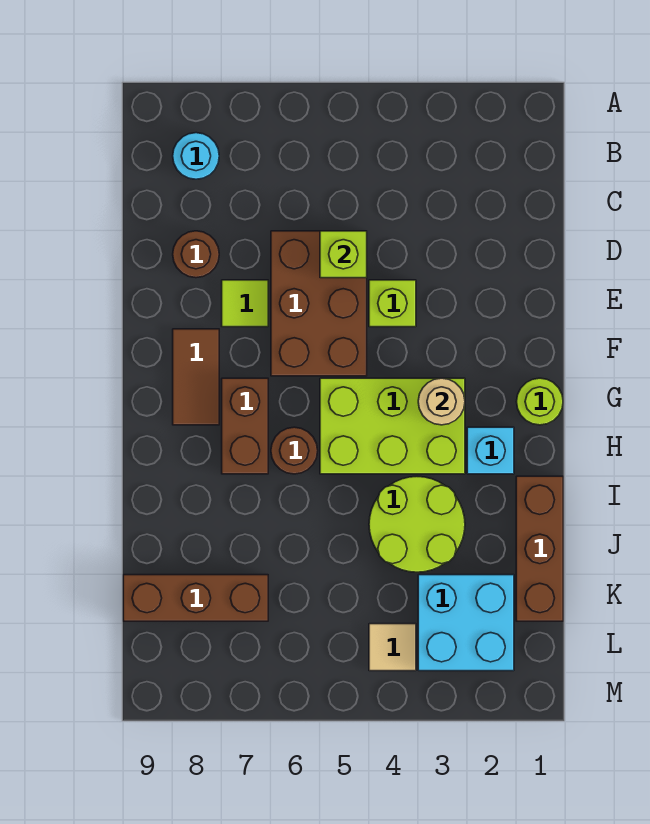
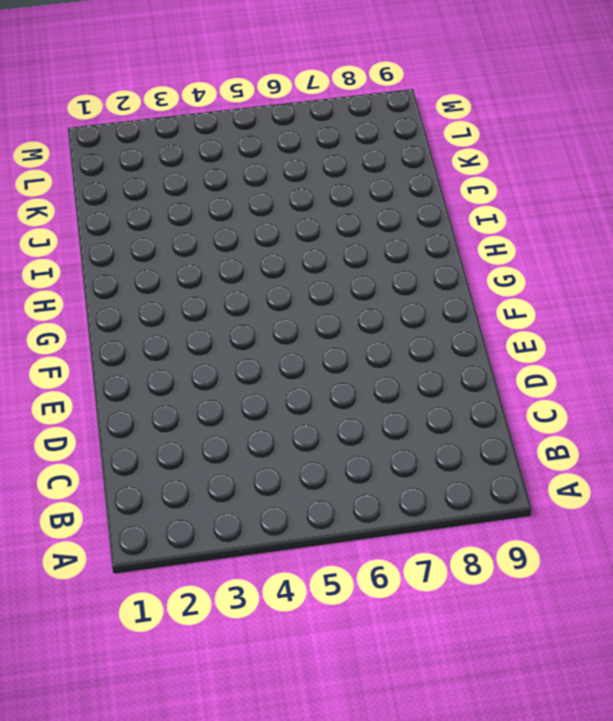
none -> cyan round brick B8 level 1
none -> brown brick D5:F6 level 1
none -> brown round brick D8 level 1

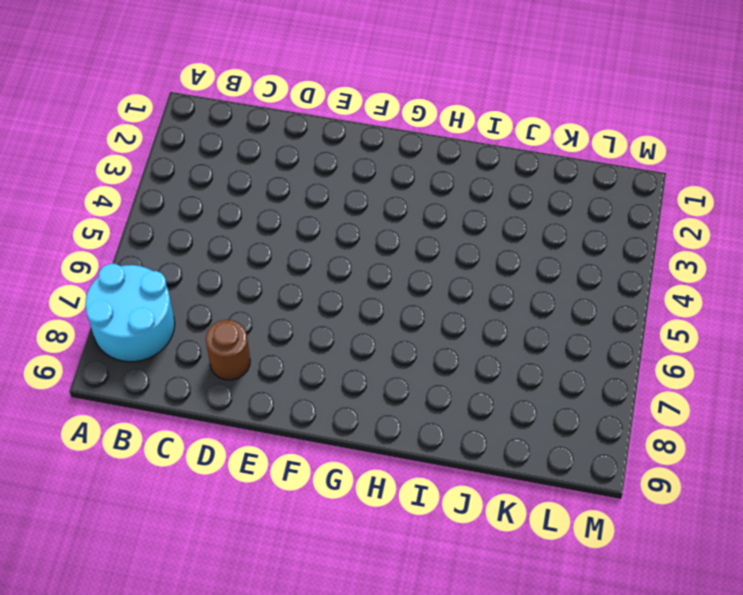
cyan round brick A7:B8 level 1 -> cyan round brick B8 level 1
none -> brown brick D5:F6 level 1
none -> lime brick E4 level 1
none -> lime tile E7 level 1

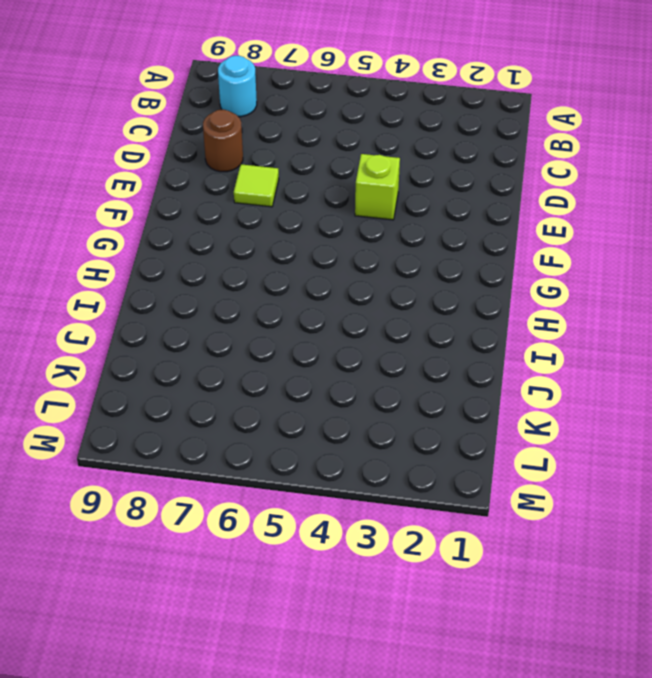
none -> brown brick D5:F6 level 1
none -> brown tile F8:G8 level 1
none -> lime round brick G1 level 1

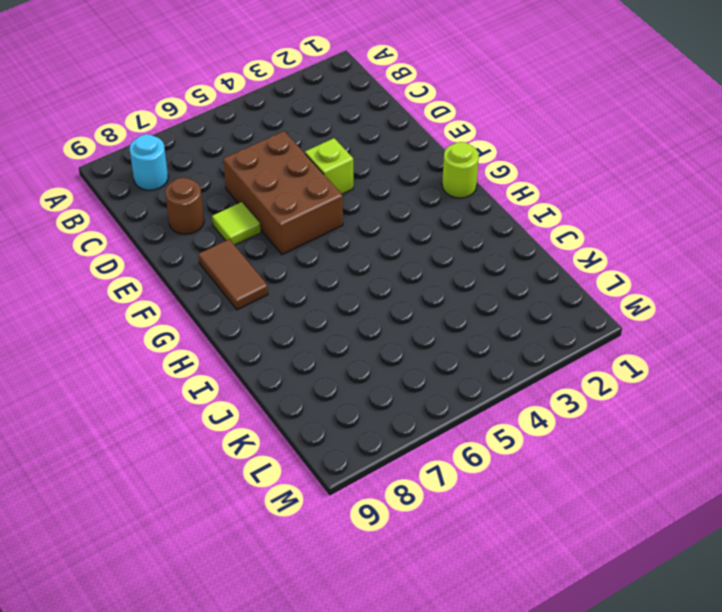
none -> lime brick G3:H5 level 1
none -> brown brick G7:H7 level 1
none -> cyan brick H2 level 1

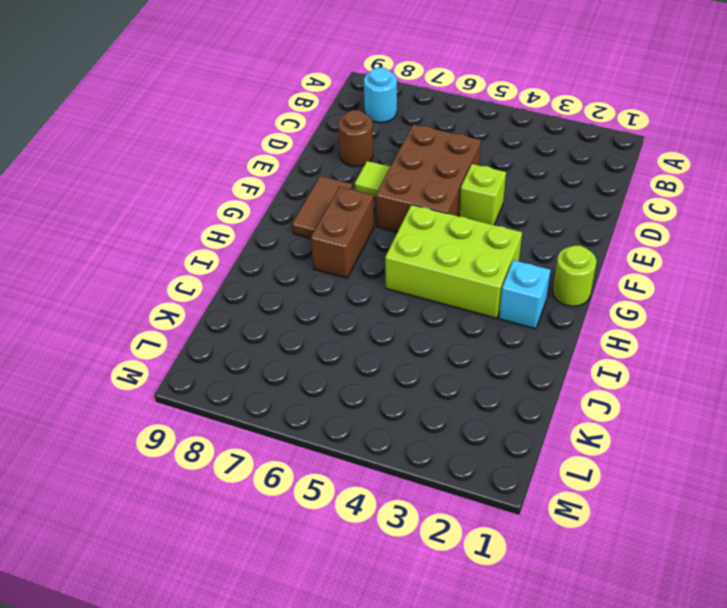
none -> brown round brick H6 level 1
none -> brown brick I1:K1 level 1
none -> lime round brick I3:J4 level 1

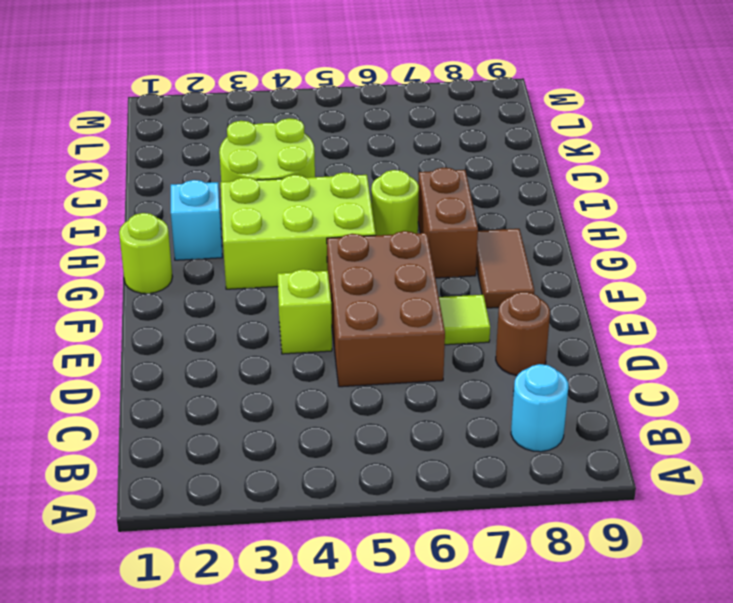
lime round brick H6 level 1 -> brown round brick H6 level 1
none -> brown brick I1:K1 level 1
none -> cyan brick K2:L3 level 1
none -> brown brick K7:K9 level 1

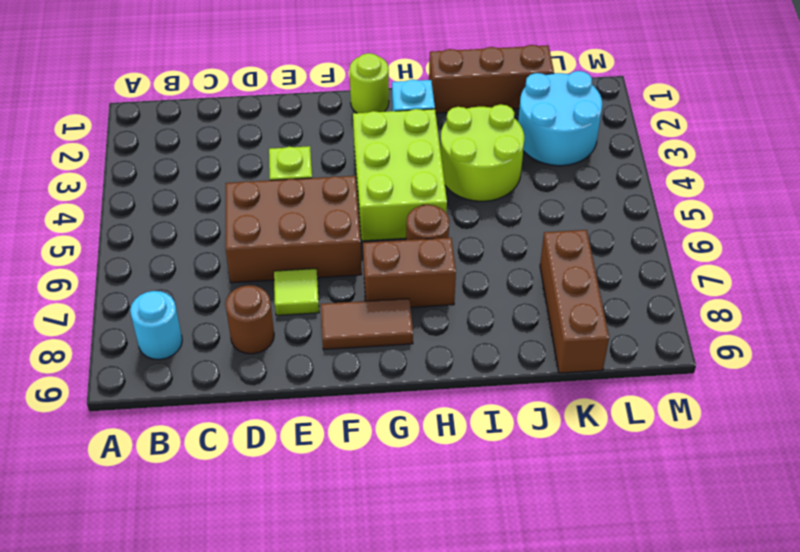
cyan round brick K2:L3 level 1 -> cyan brick K2:L3 level 1
none -> tan tile L4 level 1
none -> lime brick D5 level 2
none -> tan round brick G3 level 2

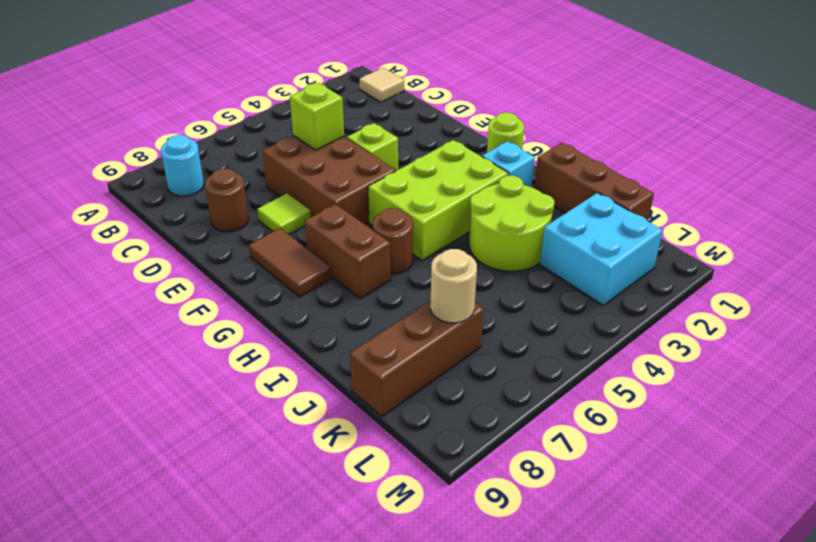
tan tile B1 level 1 -> tan tile L4 level 1
tan round brick K7 level 2 -> tan round brick G3 level 2

